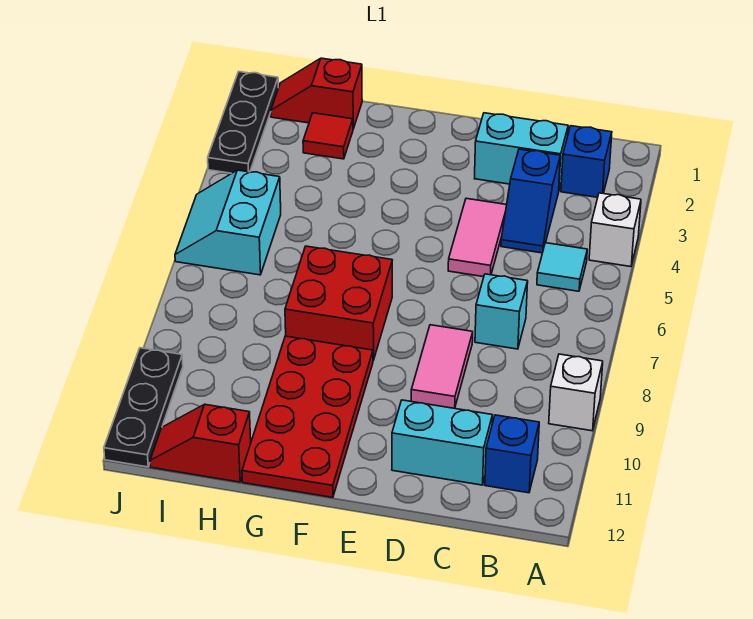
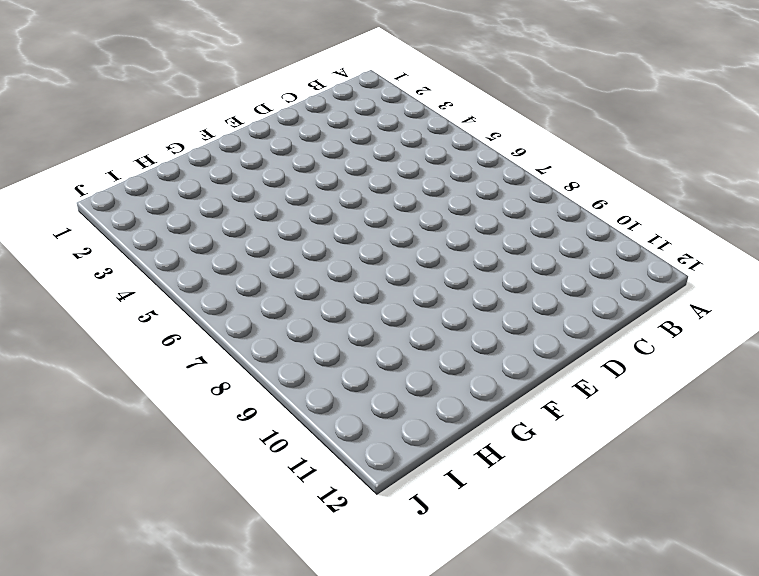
none -> white brick A4 level 1
none -> white brick A9 level 1
none -> blue brick B2 level 1

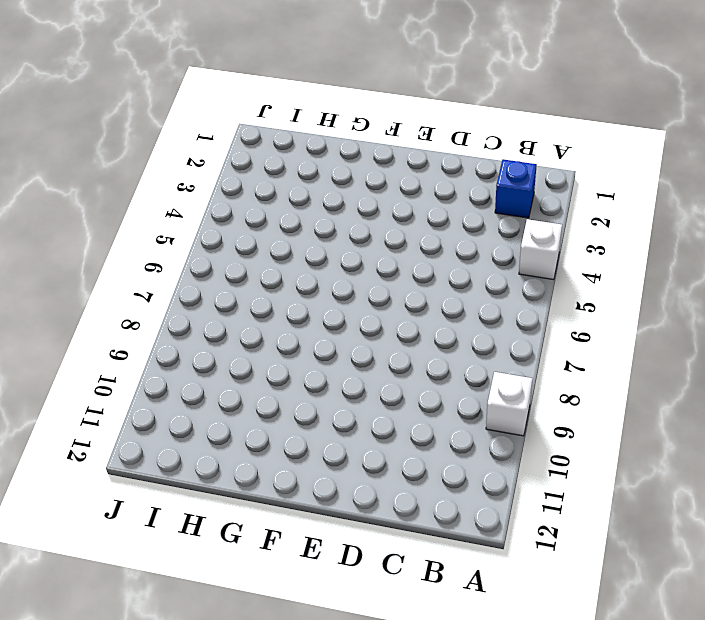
none -> cyan tile B5 level 1
none -> blue brick B11 level 1
none -> cyan brick C2:D2 level 1

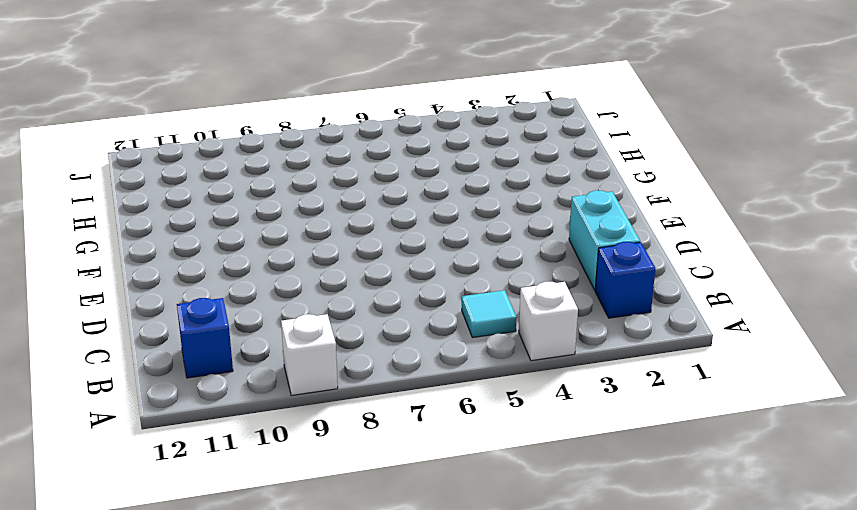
none -> blue slope C3:C4 level 1 top 3
none -> cyan brick C7 level 1
none -> cyan brick C11:D11 level 1

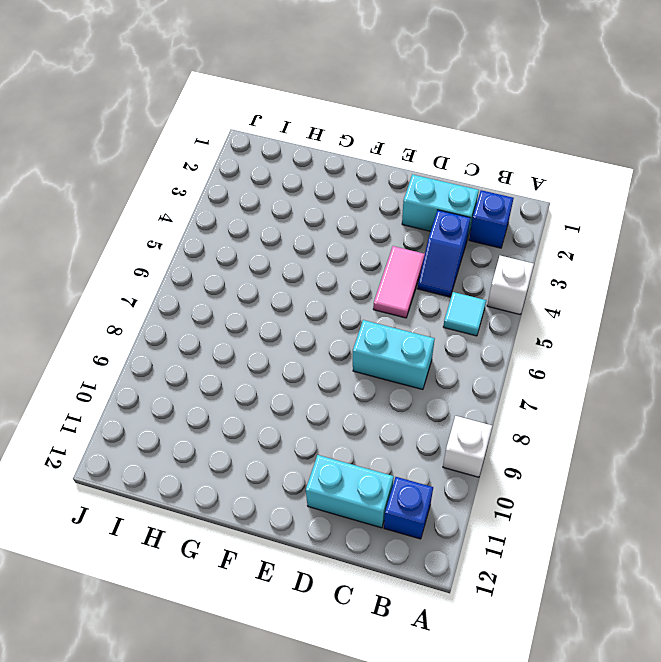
cyan brick C7:D7 level 1 -> cyan brick C7 level 1
none -> pink tile D8:D9 level 1
none -> red brick F7:G8 level 1
none -> red plate F9:G12 level 1

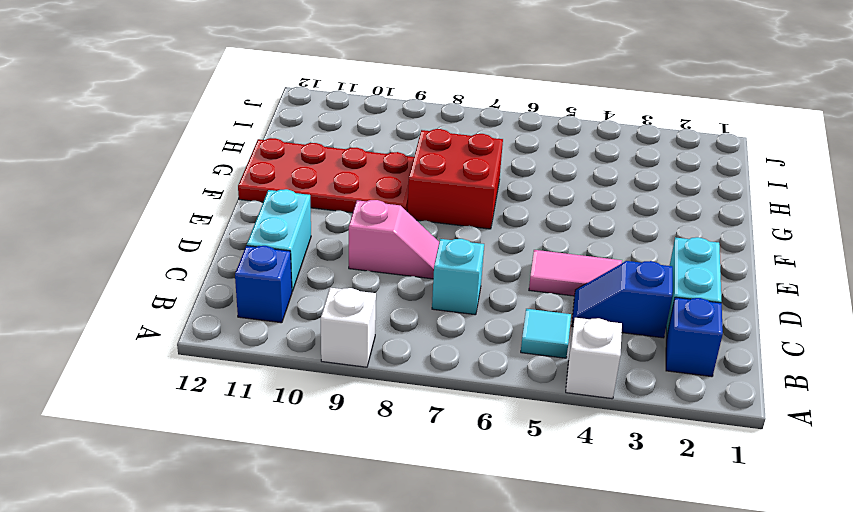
pink slope D8:D9 level 1 top 9 -> pink tile D8:D9 level 1
none -> red slope H1:I1 level 1 top H
none -> red tile H2 level 1
none -> red slope H12:I12 level 1 top H

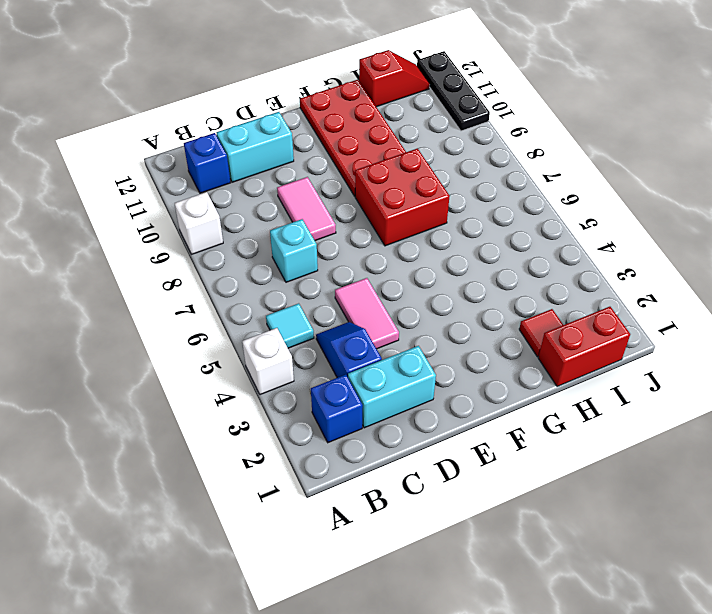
red brick H1:I1 level 1 -> red slope H1:I1 level 1 top H
none -> cyan slope I5:J6 level 1 top I
none -> black plate J1:J3 level 1

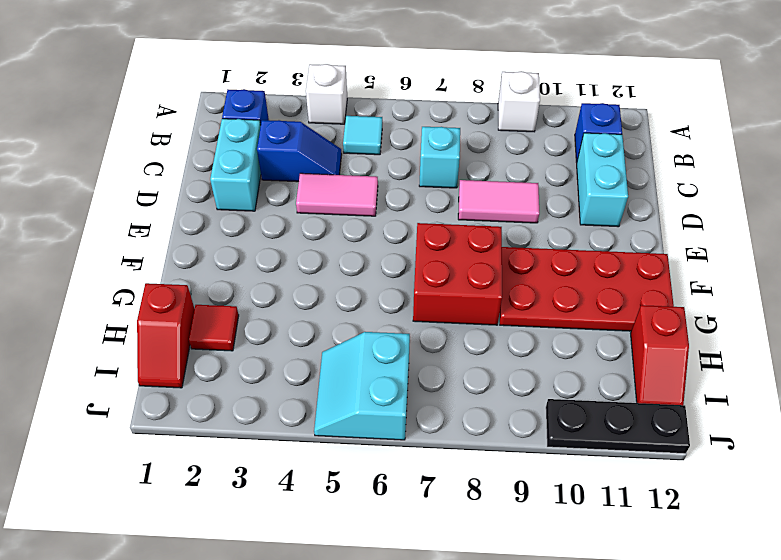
cyan slope I5:J6 level 1 top 6 -> cyan slope I5:J6 level 1 top I
none -> black plate J1:J3 level 1

